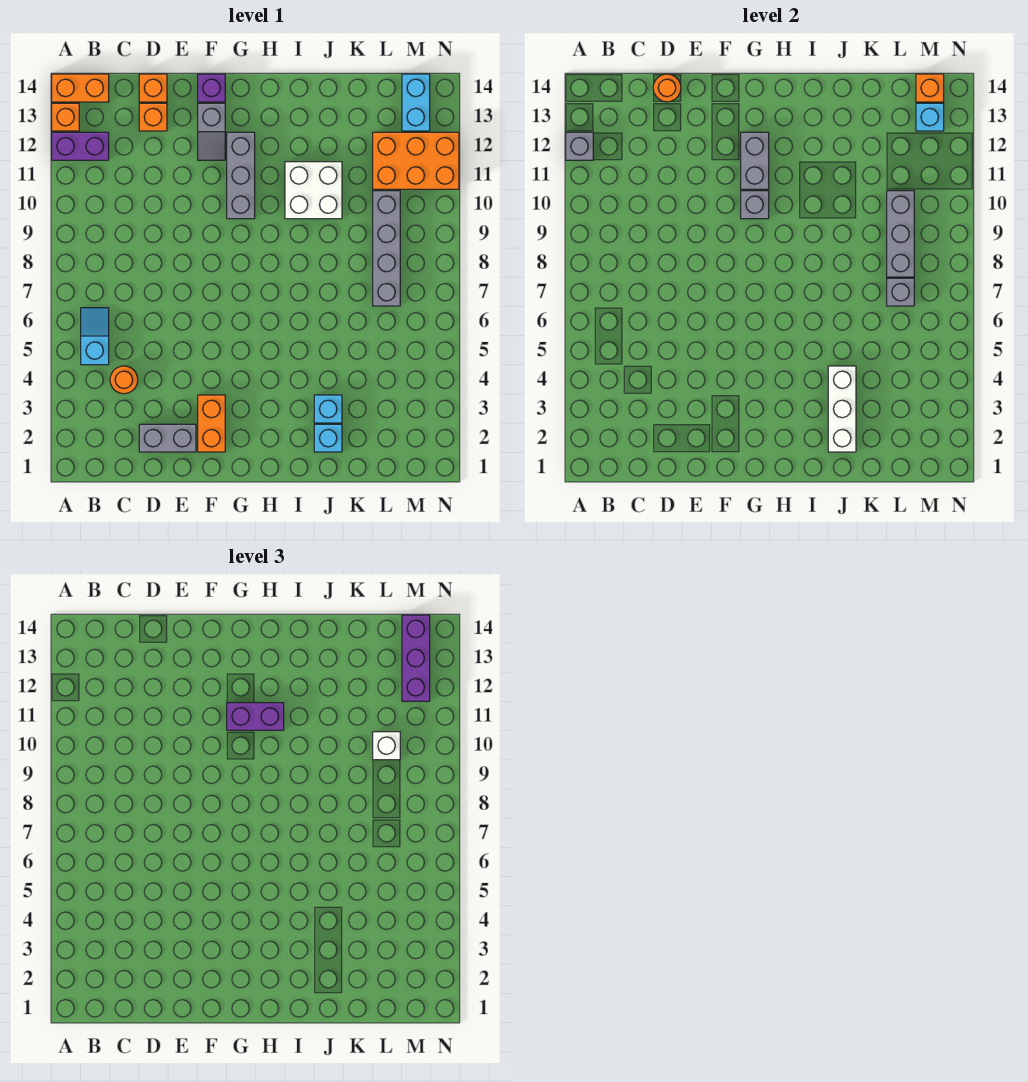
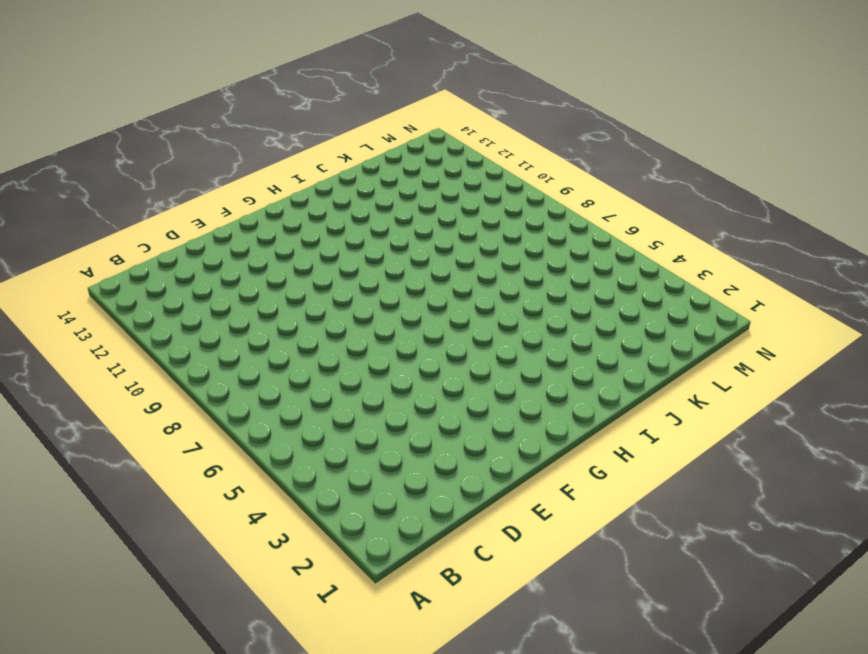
none -> purple brick A12:B12 level 1
none -> orange brick A13 level 1
none -> orange brick A14:B14 level 1
none -> cyan slope B5:B6 level 1 top 5

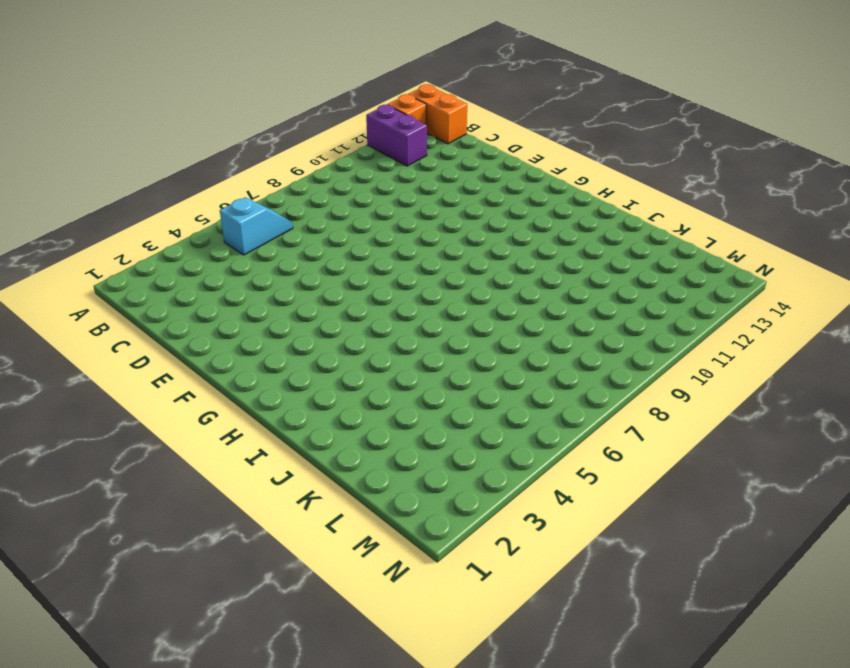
none -> orange round brick C4 level 1
none -> grey brick D2:E2 level 1
none -> orange brick D13 level 1
none -> orange brick D14 level 1

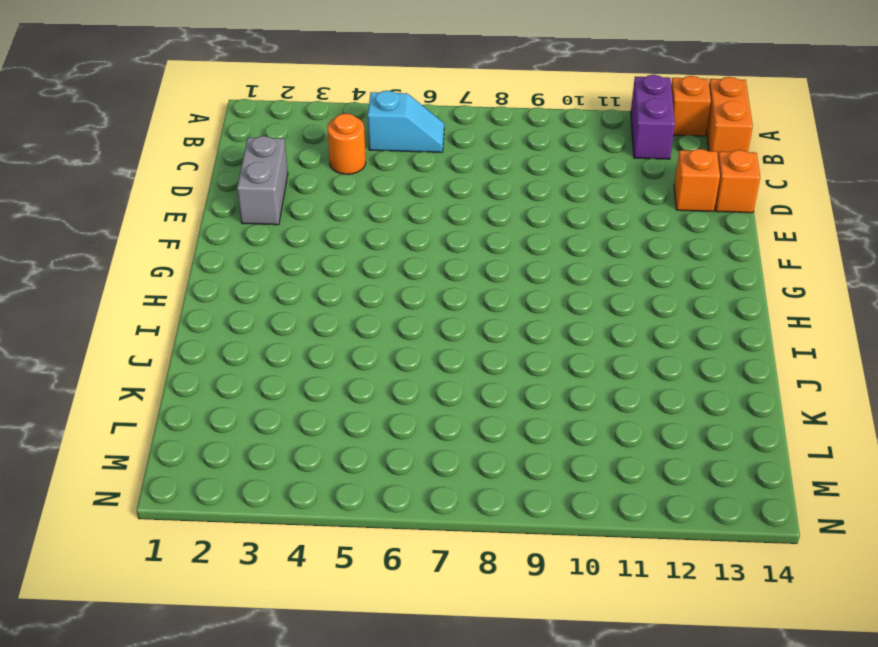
none -> orange brick F2:F3 level 1
none -> grey slope F12:F13 level 1 top 13
none -> purple brick F14 level 1
none -> grey brick G10:G12 level 1

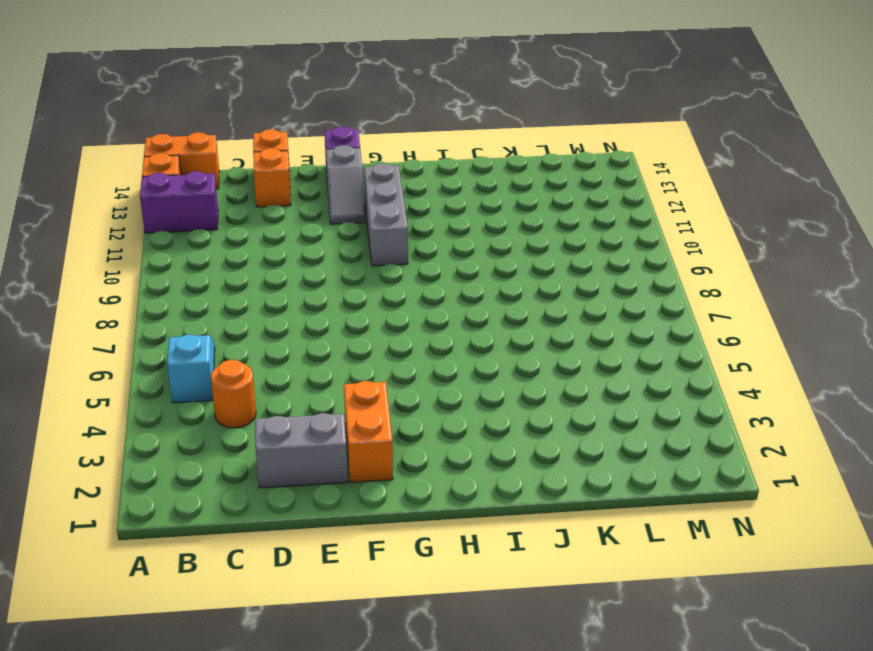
none -> white brick I10:J11 level 1
none -> cyan brick J2 level 1
none -> cyan brick J3 level 1
none -> grey brick L7:L10 level 1

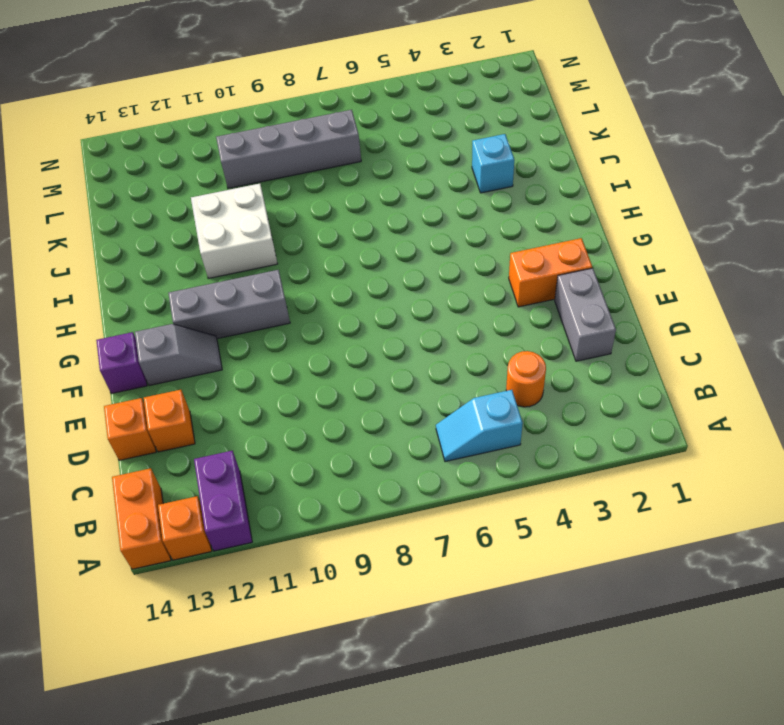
none -> cyan brick J2 level 1
none -> orange brick L11:N12 level 1
none -> cyan brick M13:M14 level 1
none -> grey brick A12 level 2

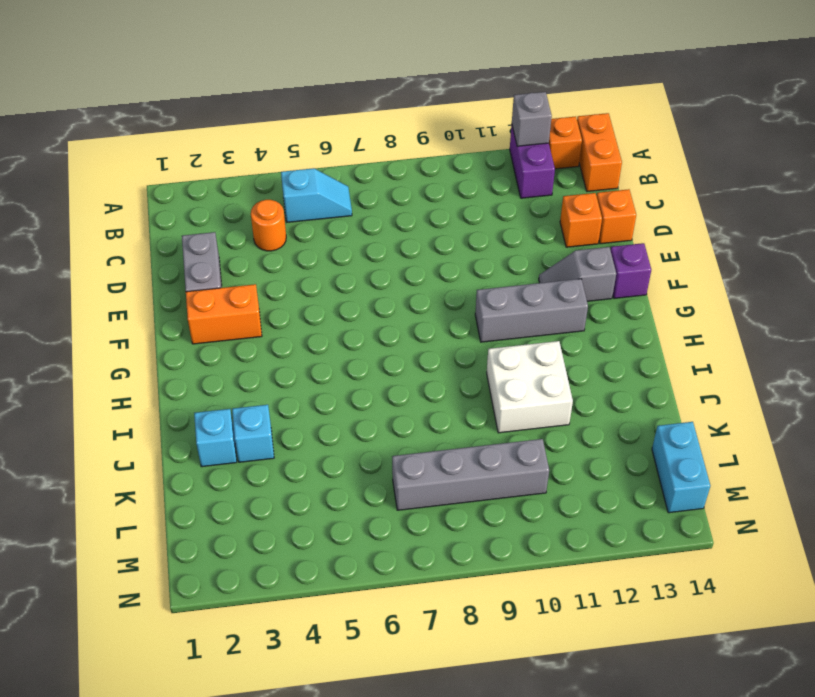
cyan brick L14:M14 level 1 -> cyan brick M13:M14 level 1
none -> orange brick L11:N12 level 1
none -> orange round brick D14 level 2
none -> grey brick G10 level 2
none -> grey brick G11:G12 level 2

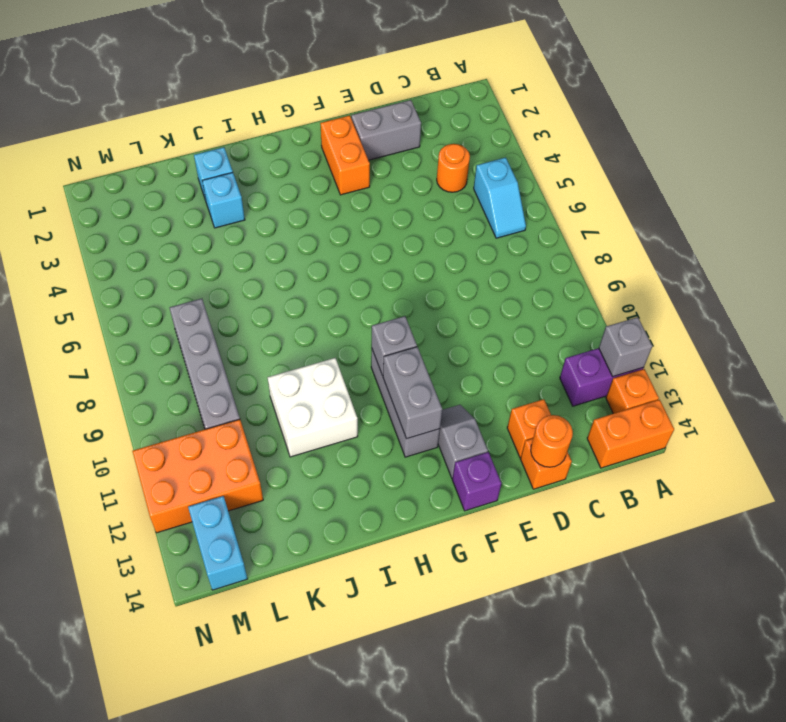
none -> white brick J2:J4 level 2
none -> grey brick L7 level 2
none -> grey brick L8:L10 level 2
none -> cyan brick M13 level 2

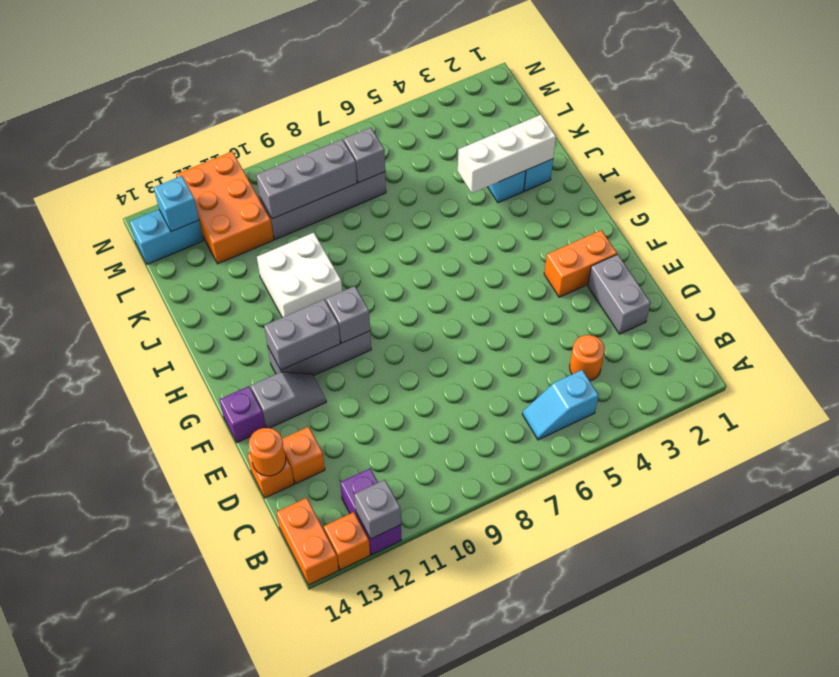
none -> orange brick M14 level 2
none -> purple brick G11:H11 level 3
none -> white brick L10 level 3
none -> purple brick M12:M14 level 3

